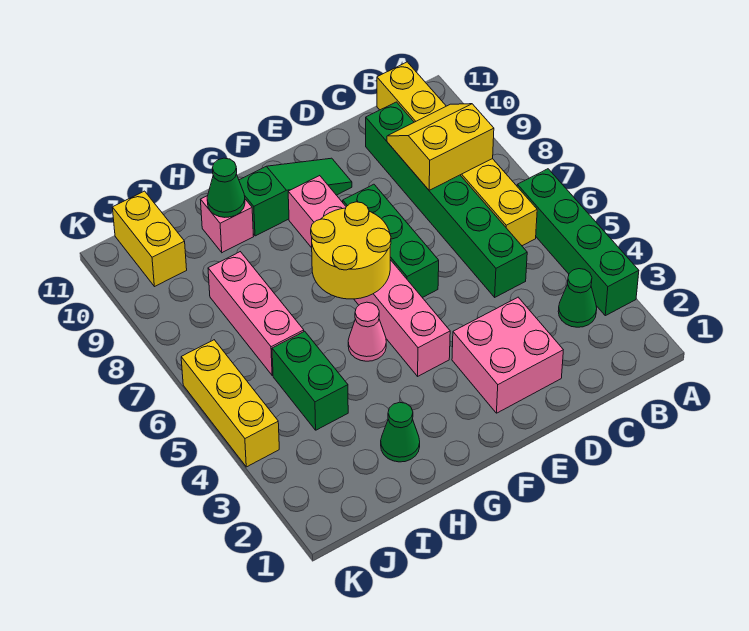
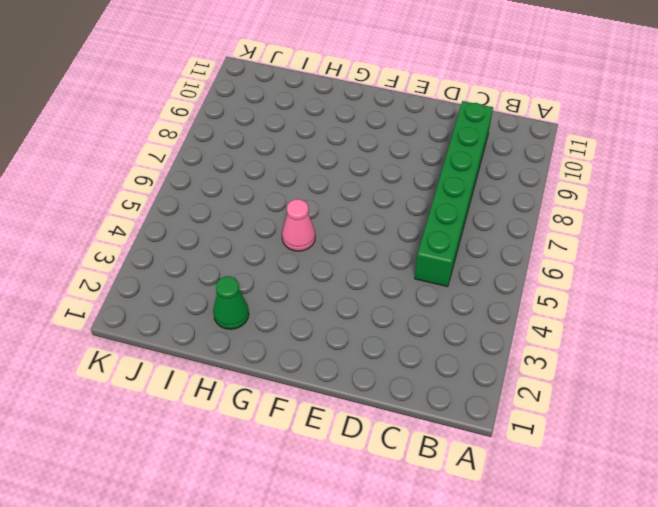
none -> green brick A3:A6 level 1
none -> green cone B3 level 1
none -> yellow brick B6:B11 level 1

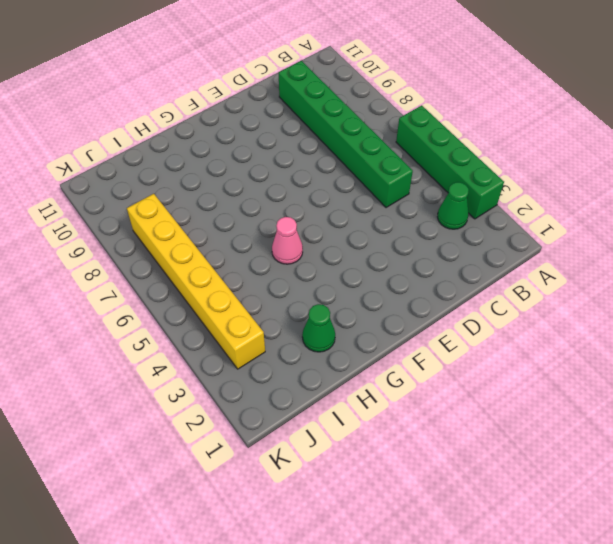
yellow brick J3:J8 level 1 -> yellow brick B6:B11 level 1
none -> pink brick D2:E3 level 1
none -> green brick E6:E8 level 1
none -> green slope E10:G10 level 1 top G

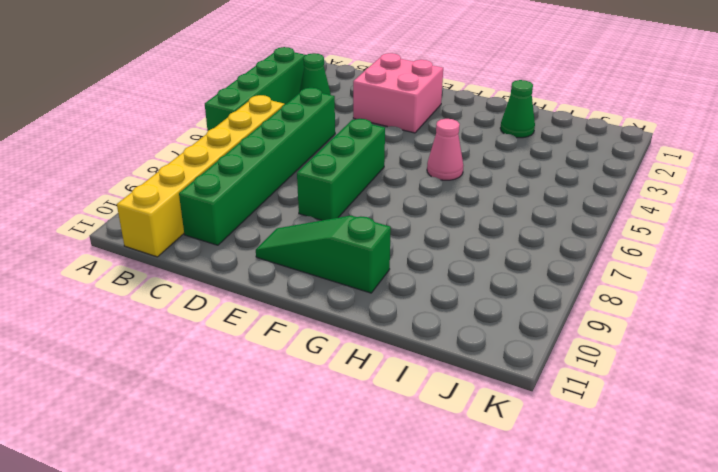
none -> pink brick F4:F9 level 1
none -> pink brick H10 level 1
none -> green brick I4:I5 level 1

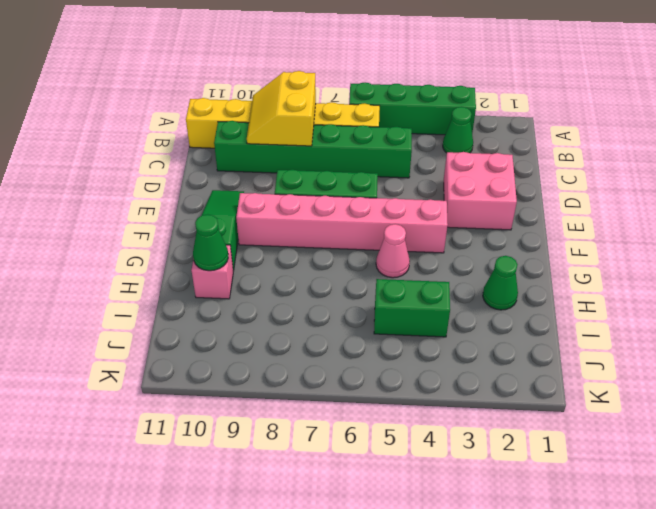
none -> pink brick I6:I8 level 1
none -> yellow brick J10:J11 level 1
none -> yellow brick K4:K6 level 1

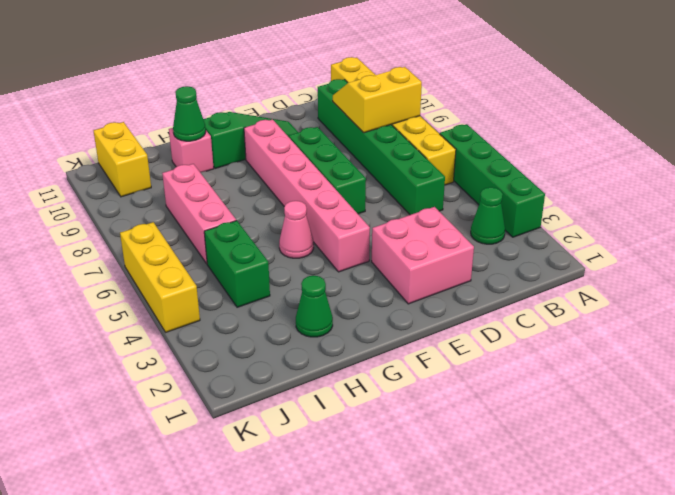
none -> yellow round brick F6:G7 level 2

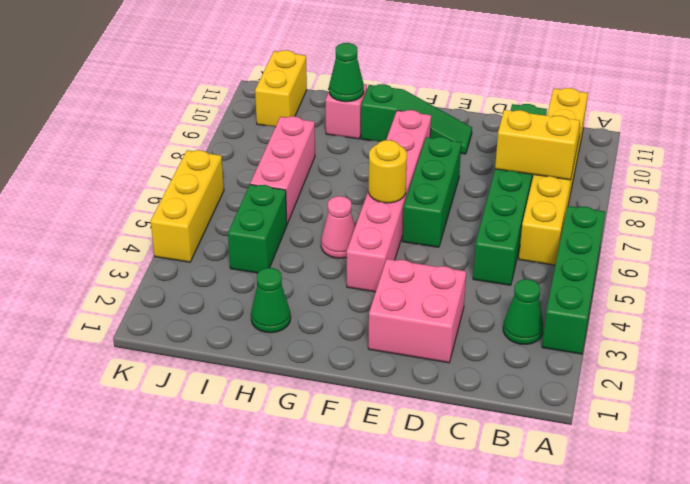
yellow round brick F6 level 2 -> yellow round brick F6:G7 level 2

